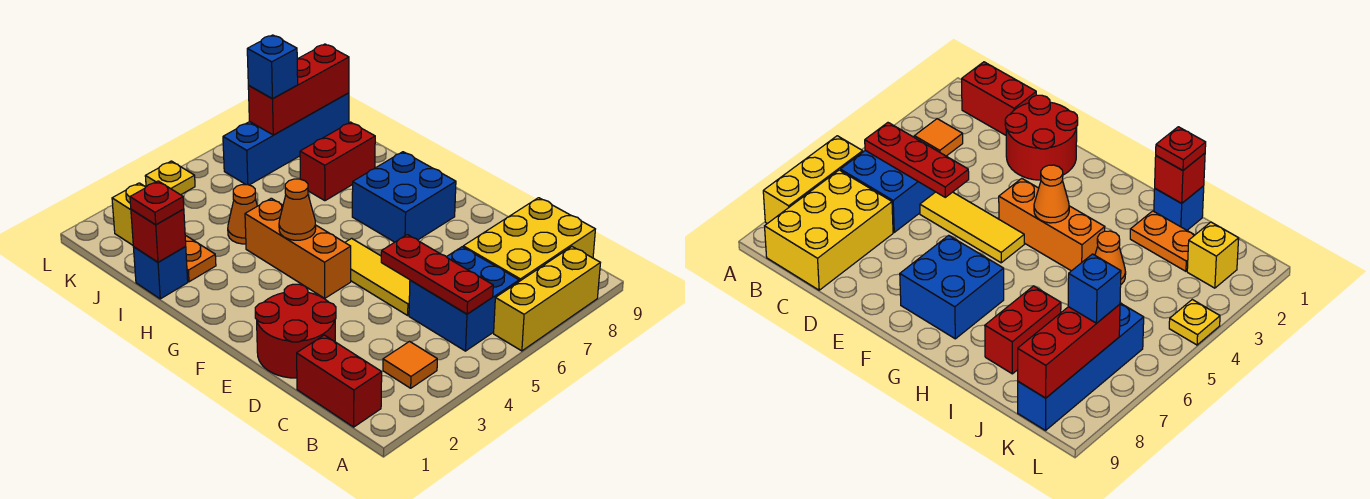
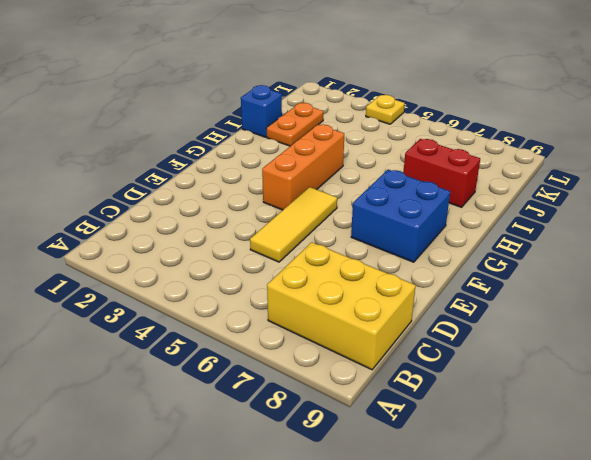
none -> yellow brick A6:A8 level 1
none -> red brick B1:C1 level 1
none -> orange tile B3 level 1

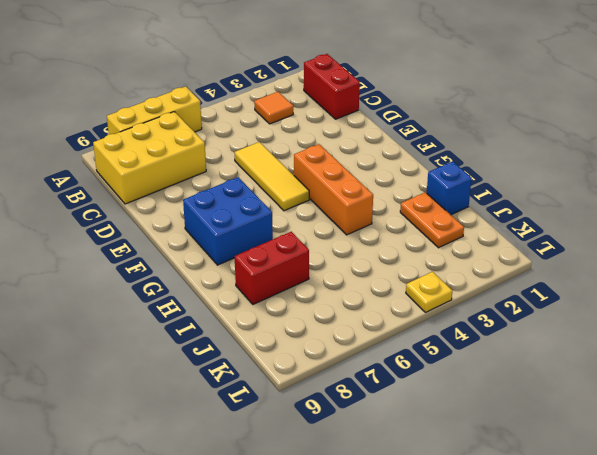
none -> blue brick B5:C6 level 1
none -> red round brick D1:E2 level 1
none -> orange cone I4 level 1

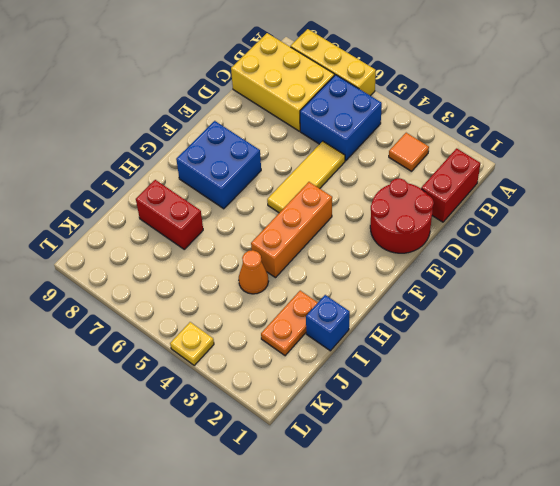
none -> yellow brick K2 level 1
none -> blue brick K6:K9 level 1
none -> red plate B5:D5 level 2

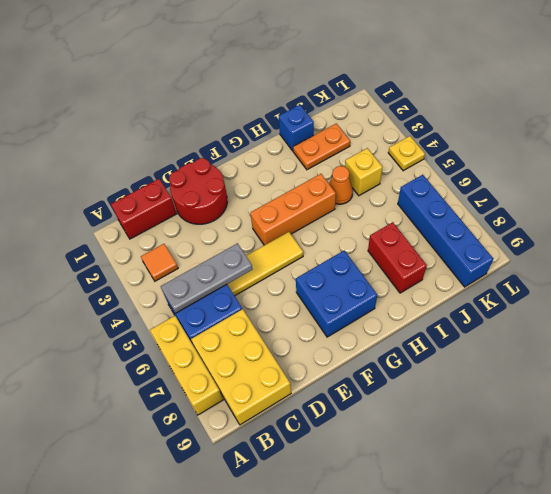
grey plate B5:D5 level 2 -> red plate B5:D5 level 2
yellow brick J4 level 1 -> yellow brick K2 level 1
none -> orange cone G4 level 2
none -> red brick I1 level 2
none -> red brick K7:K9 level 2

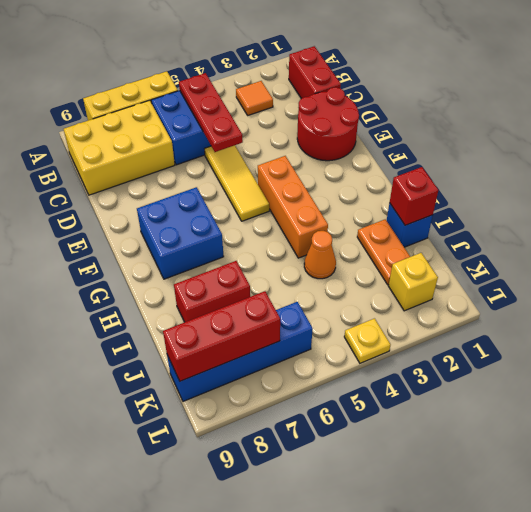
none -> orange cone G4 level 2
none -> red plate I1 level 3
none -> blue brick K7 level 3

